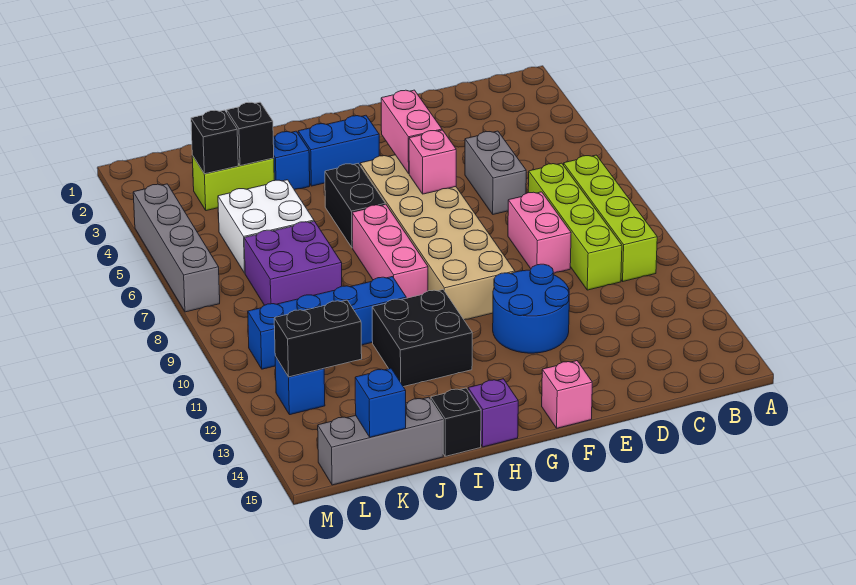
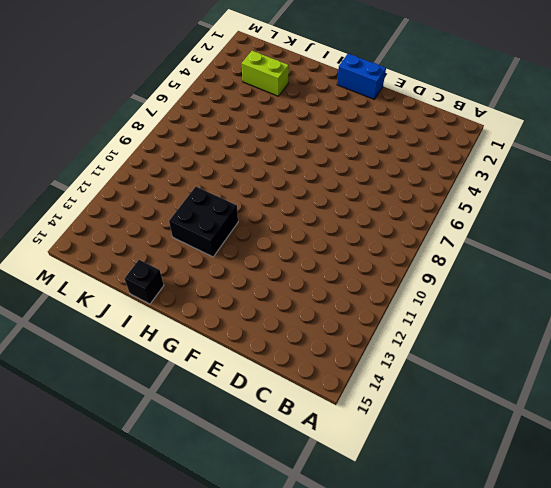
blue brick F1:G1 level 1 -> blue brick G3:H3 level 1
none -> lime brick B7:B10 level 1
none -> lime brick C7:C10 level 1
none -> grey brick D5:D6 level 1

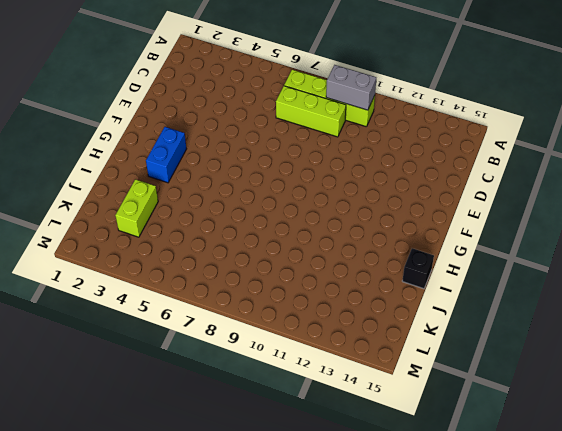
grey brick B9:B10 level 2 -> grey brick D5:D6 level 1
lime brick C7:C9 level 1 -> lime brick C7:C10 level 1
none -> pink brick D8:D9 level 1
none -> blue round brick E11:F12 level 1
none -> tan brick F5:G10 level 1

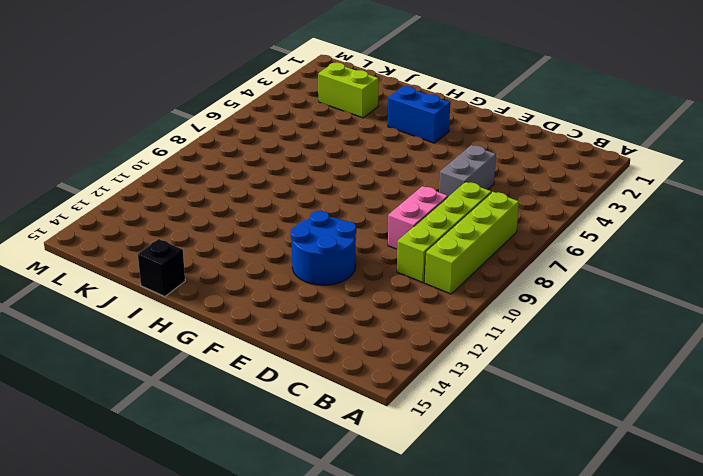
none -> tan brick F5:G10 level 1
none -> pink brick F15 level 1
none -> black brick H5:H6 level 1

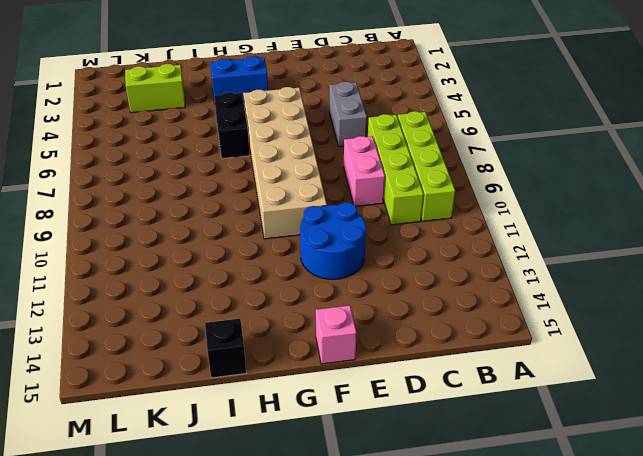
none -> pink brick H7:H9 level 1
none -> black brick H11:I12 level 1
none -> purple brick H15 level 1

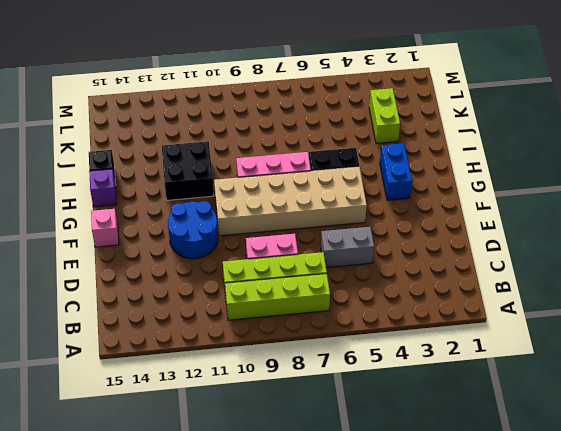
none -> blue brick I3 level 1
none -> blue brick I10:L10 level 1
none -> white brick J5:K6 level 1

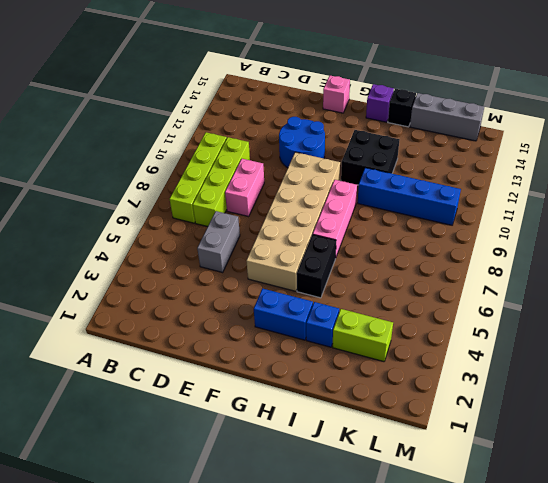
none -> white brick J5:K6 level 1
none -> purple brick J7:K8 level 1
none -> blue brick L12 level 1

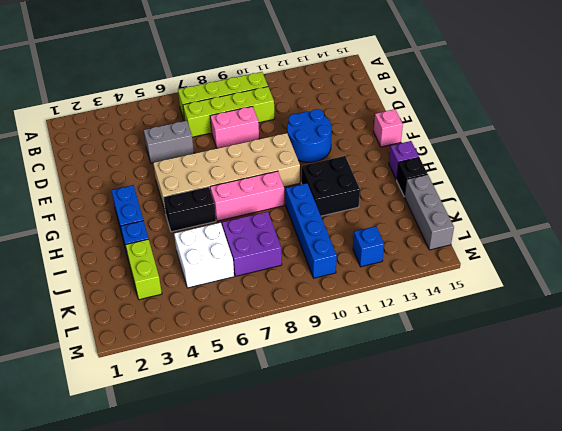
none -> grey brick M4:M7 level 1
none -> pink brick F4:F5 level 2
none -> pink brick F6 level 2

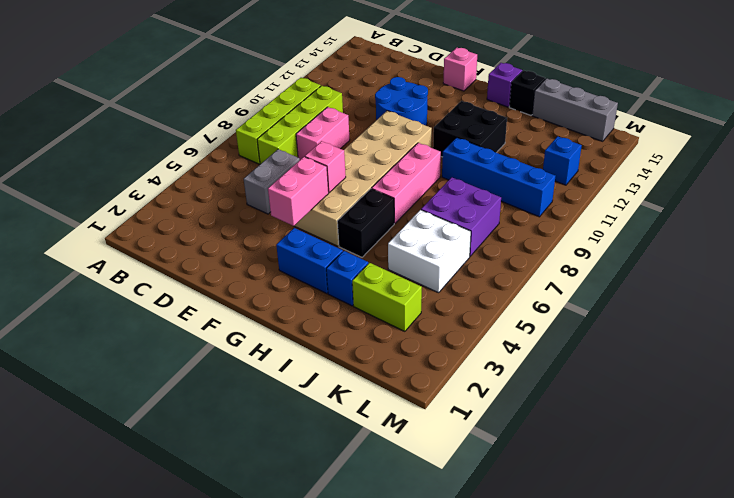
none -> grey brick M4:M7 level 1
none -> black brick J3 level 2
none -> black brick K3 level 2

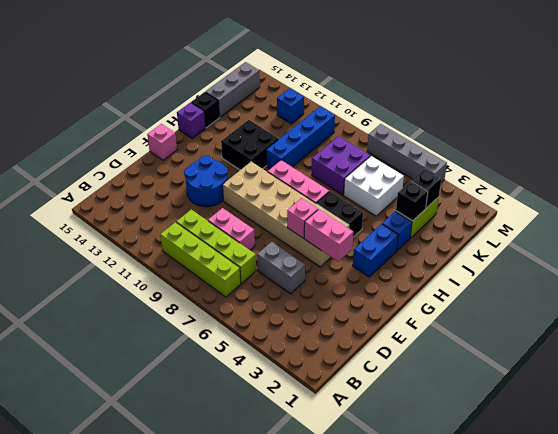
none -> black brick K12:L12 level 2
none -> blue brick K15 level 2

